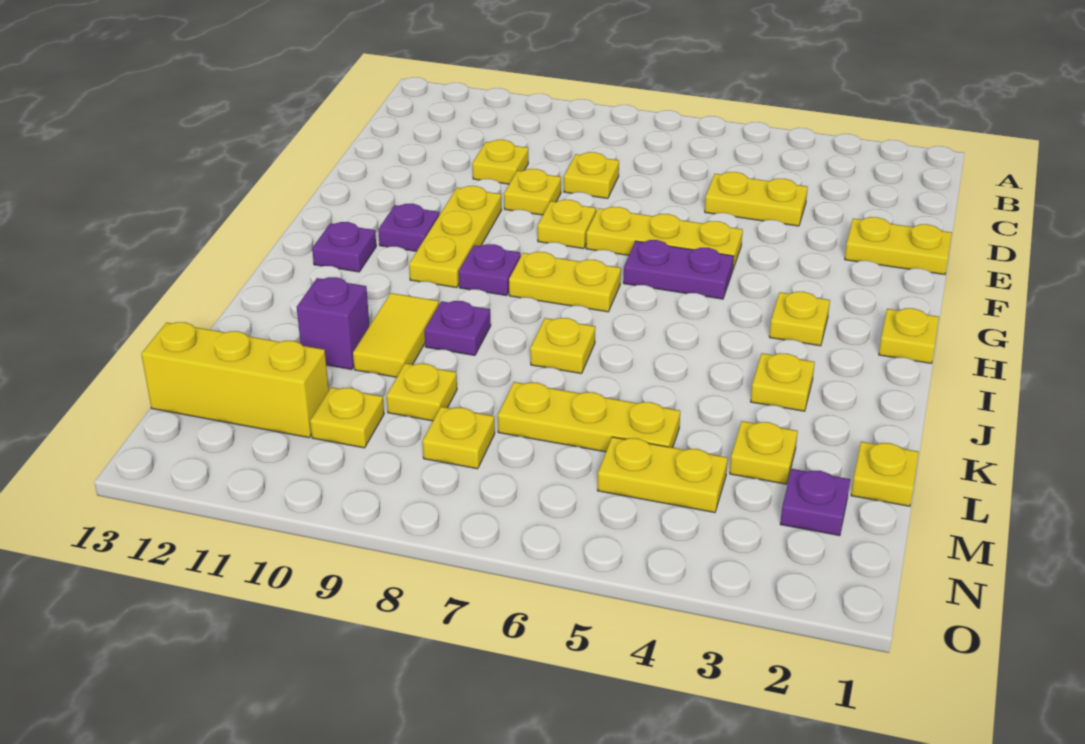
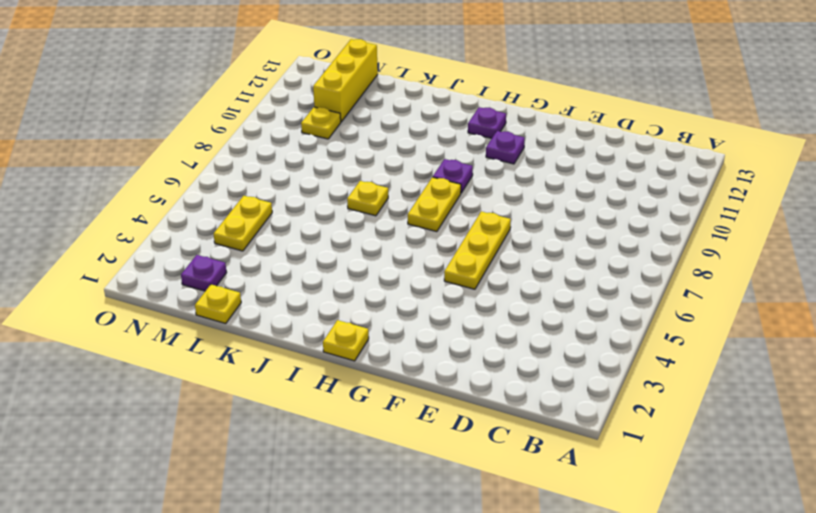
none -> yellow plate D4:D5 level 1
none -> yellow plate D8 level 1
none -> yellow plate D10 level 1

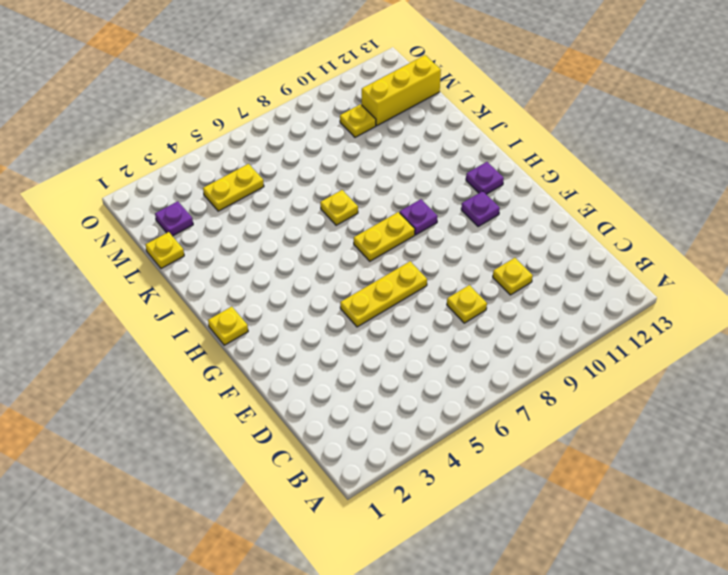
none -> yellow plate D4:D5 level 1
none -> yellow plate E1:E2 level 1
none -> yellow plate E9 level 1

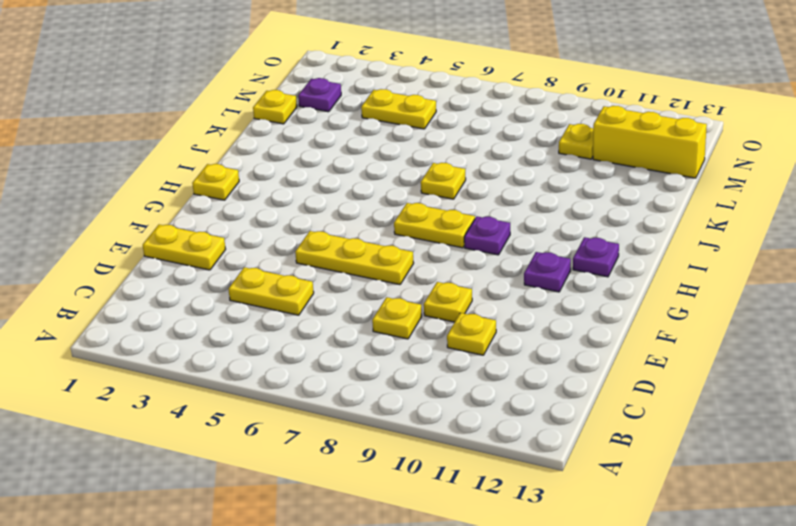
none -> yellow plate F8 level 1
none -> yellow plate F10:H10 level 1
none -> purple plate G5:G6 level 1

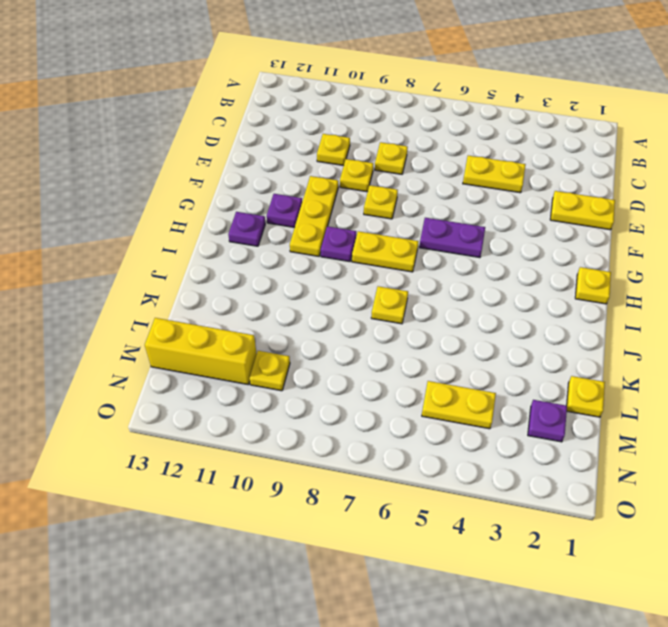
none -> yellow plate F5:F7 level 1
none -> yellow plate H3 level 1
none -> yellow plate J3 level 1

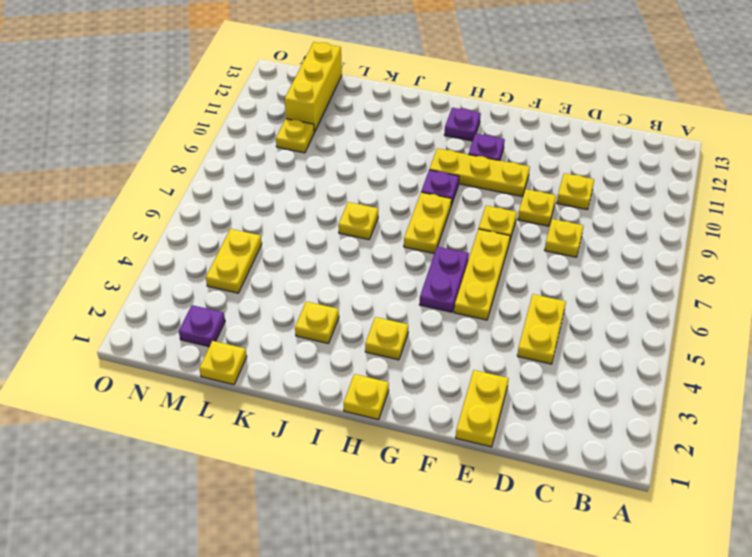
none -> purple plate J9 level 1
none -> yellow tile J10:K10 level 1
none -> purple brick K11 level 1

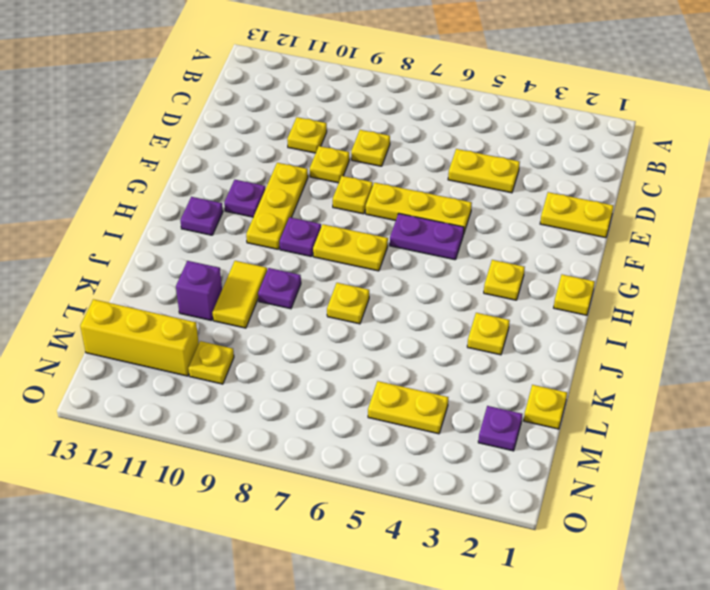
none -> yellow plate L3 level 1
none -> yellow plate L5:L7 level 1
none -> yellow plate L9 level 1

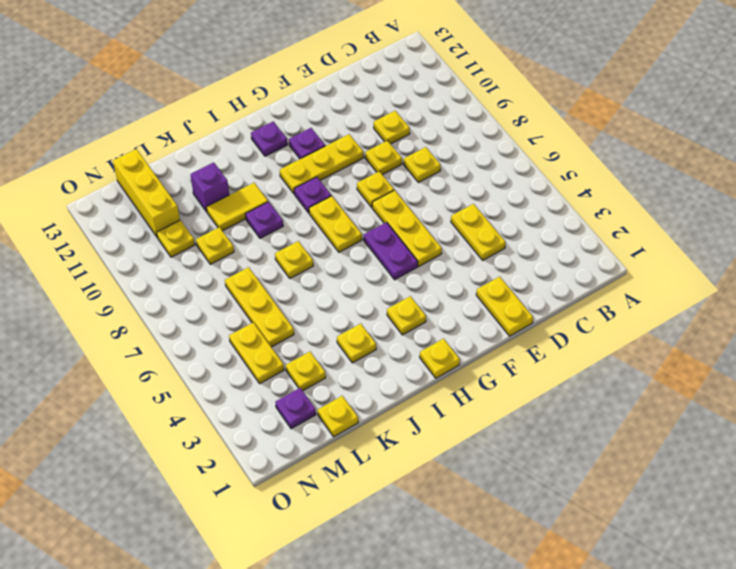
none -> yellow plate M8 level 1

